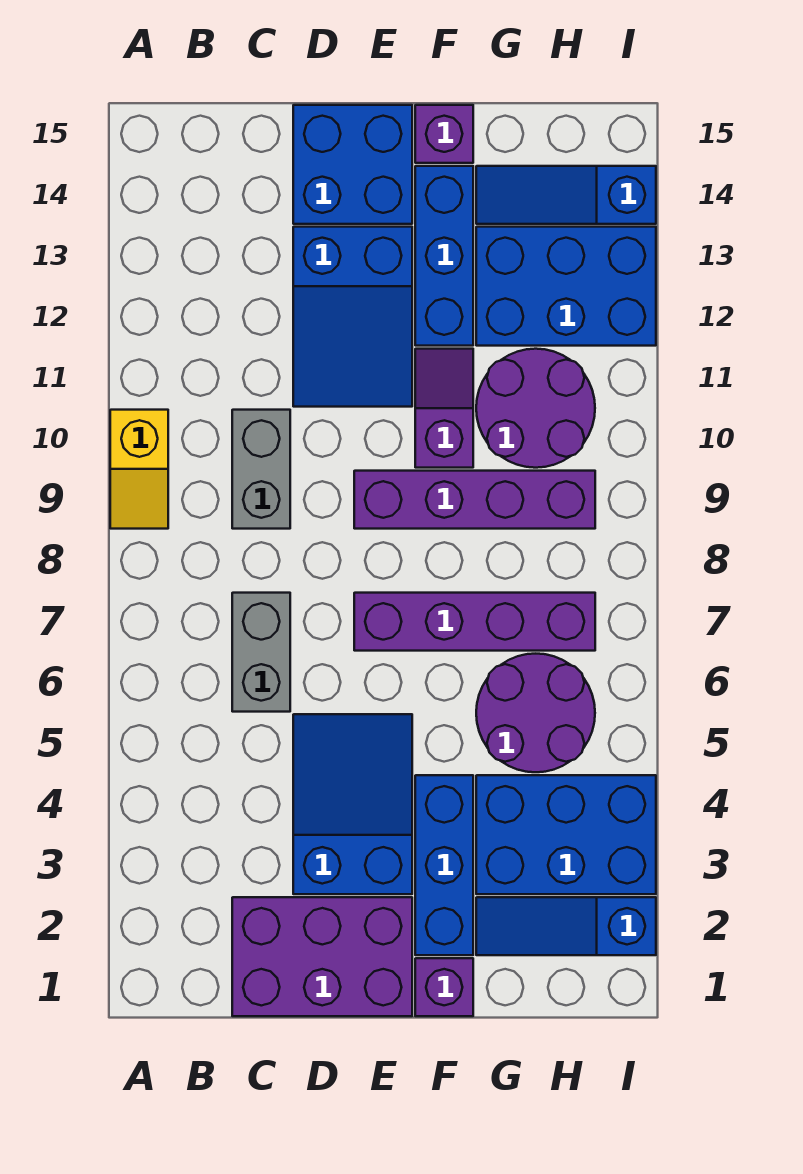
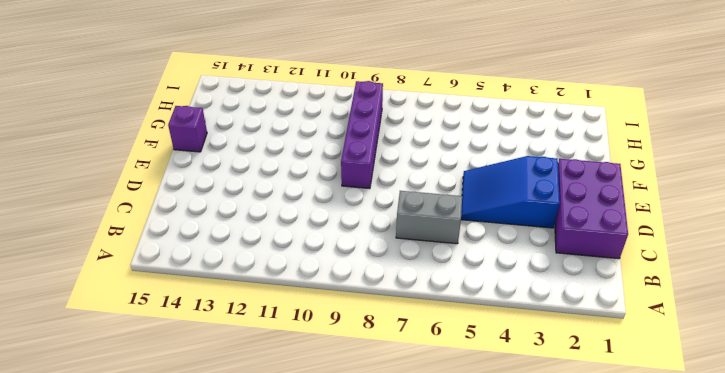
none -> yellow slope A9:A10 level 1 top 10
none -> grey brick C9:C10 level 1
none -> blue slope D11:E13 level 1 top 13

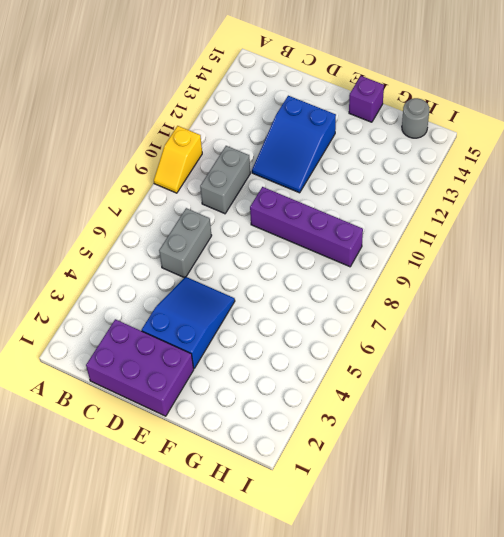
grey round brick H15 level 1 -> none
none -> blue brick D14:E15 level 1
none -> purple brick E7:H7 level 1
none -> purple brick F1 level 1

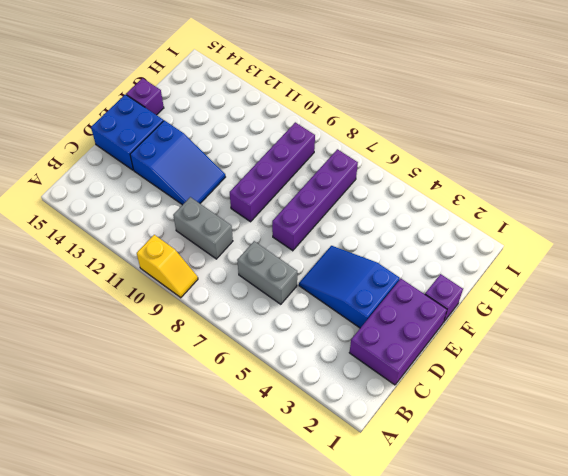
none -> blue brick F2:F4 level 1
none -> purple slope F10:F11 level 1 top 10
none -> blue brick F12:F14 level 1

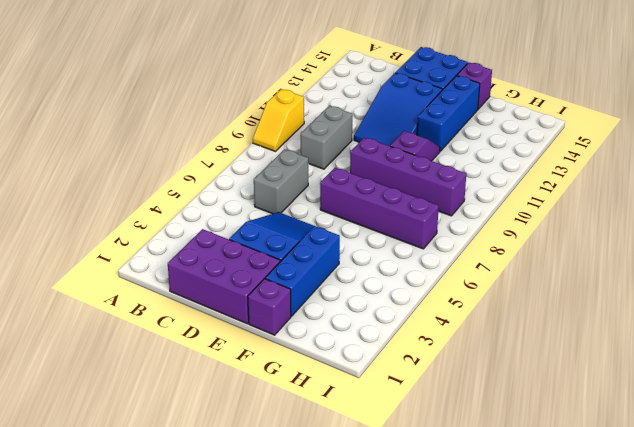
none -> blue slope G2:I2 level 1 top I
none -> blue brick G3:I4 level 1
none -> purple round brick G5:H6 level 1

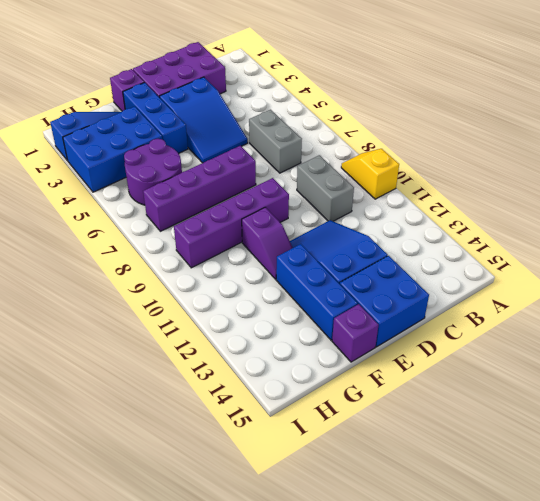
none -> purple round brick G10:H11 level 1
none -> blue brick G12:I13 level 1
none -> blue slope G14:I14 level 1 top I

